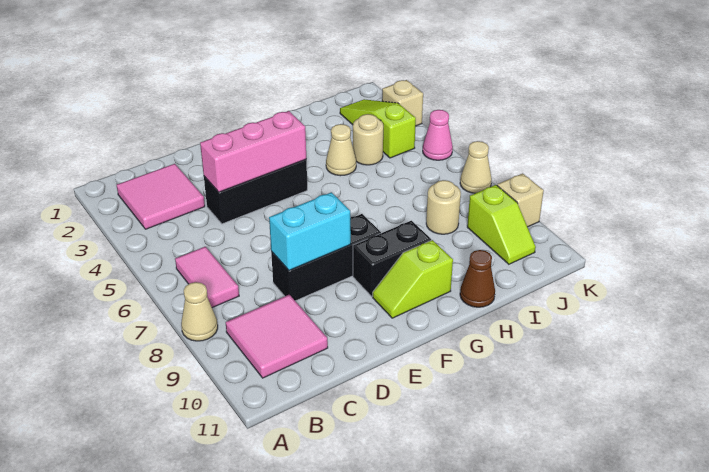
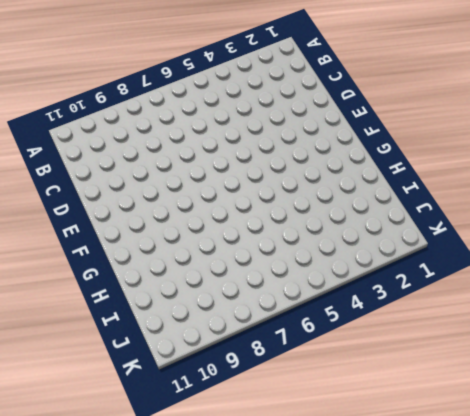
none -> tan cone A8 level 1
none -> pink tile B2:C3 level 1
none -> pink tile B6:B7 level 1

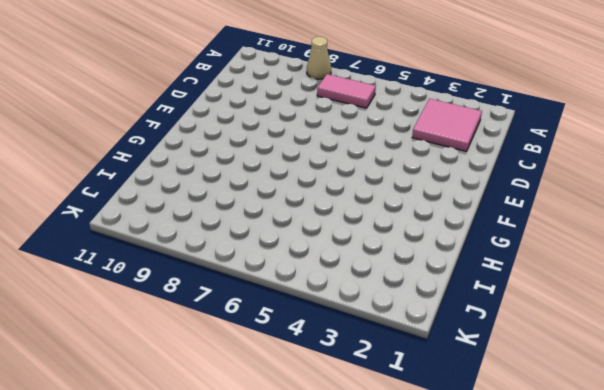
none -> pink tile B9:C10 level 1
none -> black brick D4:F4 level 1
none -> black brick D8:F8 level 1

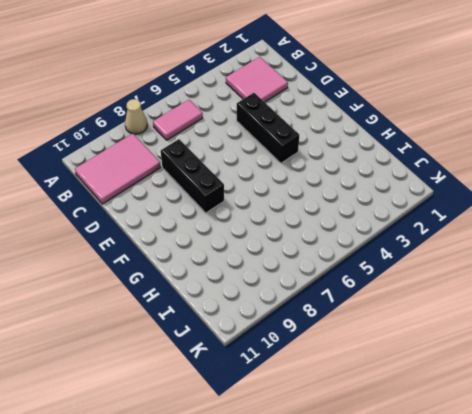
pink tile B9:C11 level 1 -> pink tile B9:C10 level 1
none -> black brick F9:G9 level 1
none -> lime slope F10:G10 level 1 top G
none -> tan cone H4 level 1

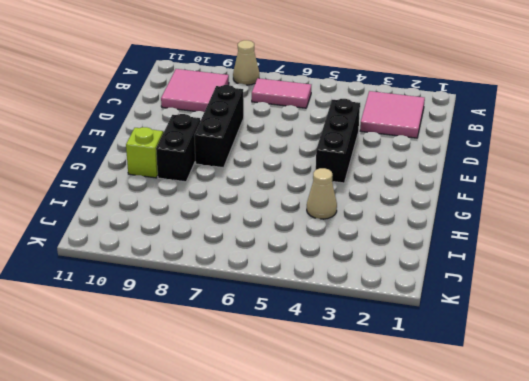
none -> brown cone H11 level 1
none -> tan round brick I4 level 1
none -> tan round brick I8 level 1

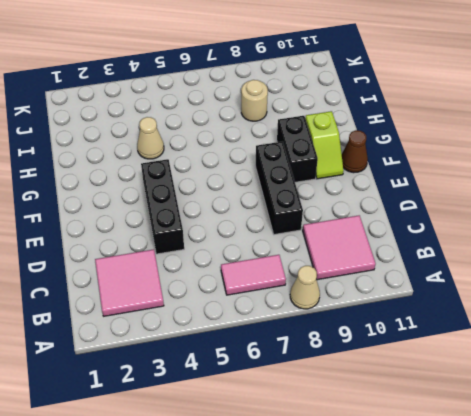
brown cone F11 level 1 -> brown cone H11 level 1
none -> tan round brick I4 level 1
none -> lime slope J2:J4 level 1 top 4
none -> lime slope J9:J10 level 1 top 9

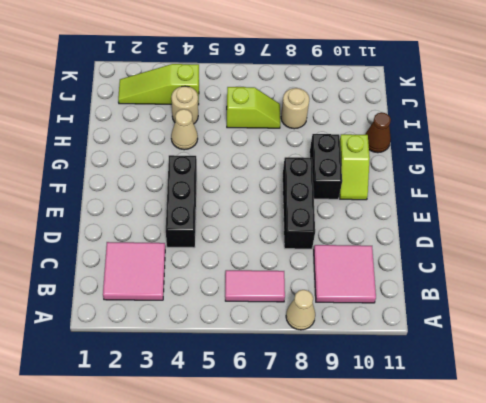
lime slope I6:I7 level 1 top 6 -> lime slope J9:J10 level 1 top 9
none -> tan brick K3 level 1
none -> pink cone K5 level 1
none -> tan cone K7 level 1

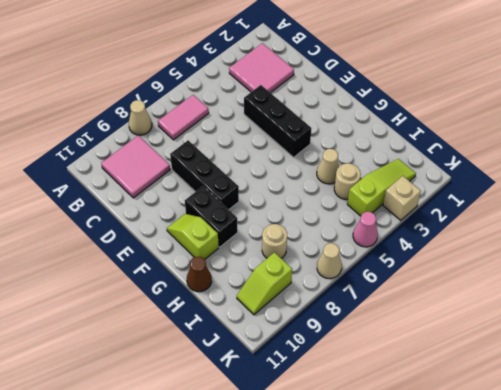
none -> tan brick K9 level 1
none -> pink brick D4:F4 level 2
none -> cyan brick D8:E8 level 2

